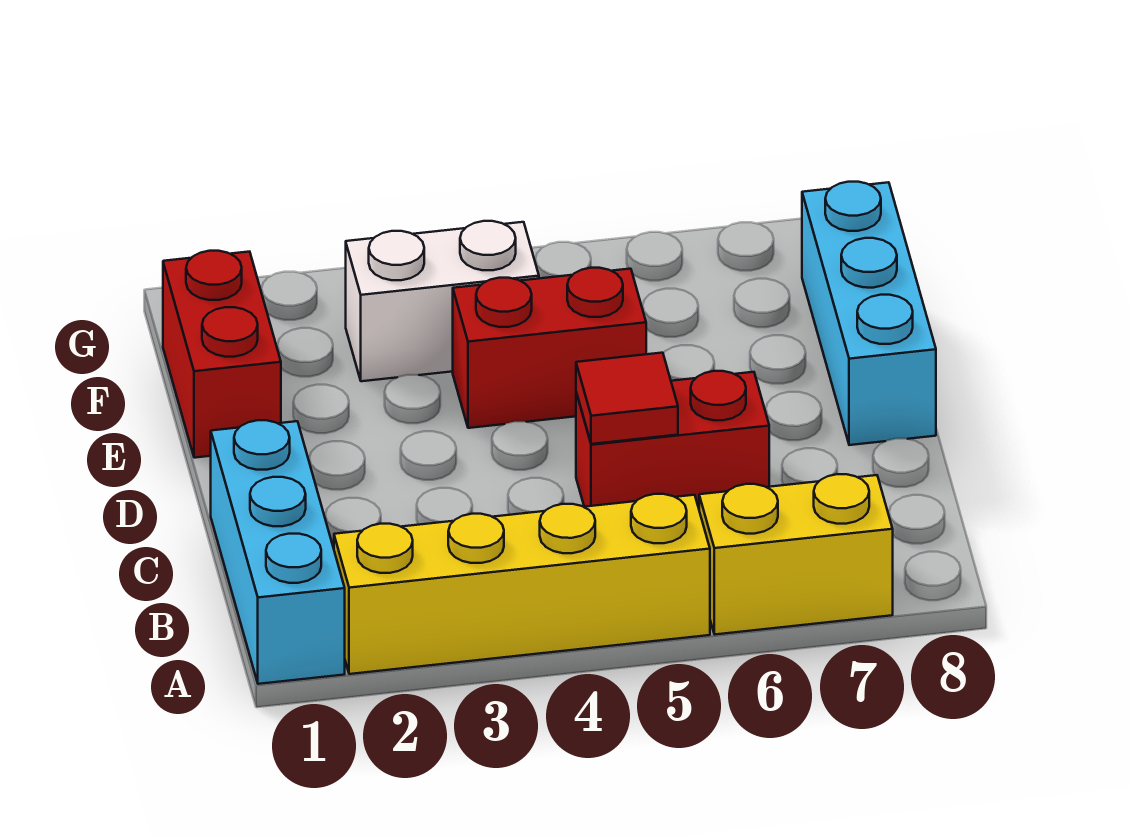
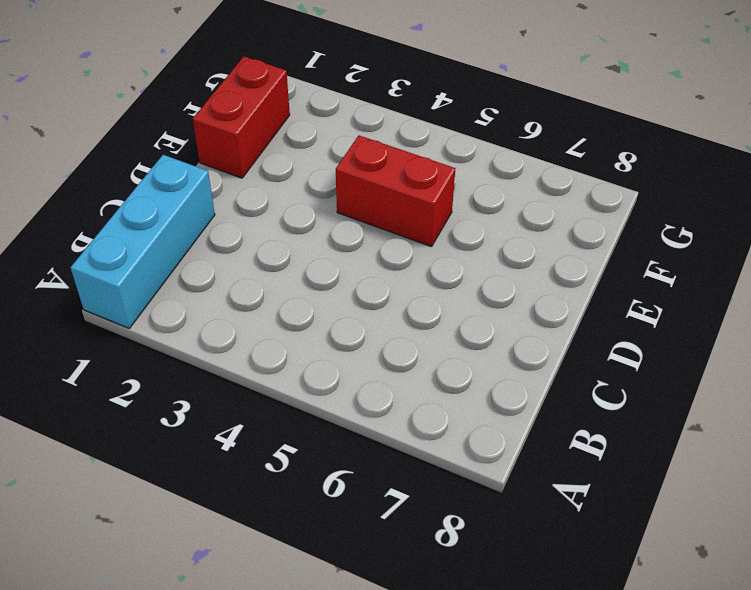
none -> yellow brick A2:A5 level 1
none -> yellow brick A6:A7 level 1

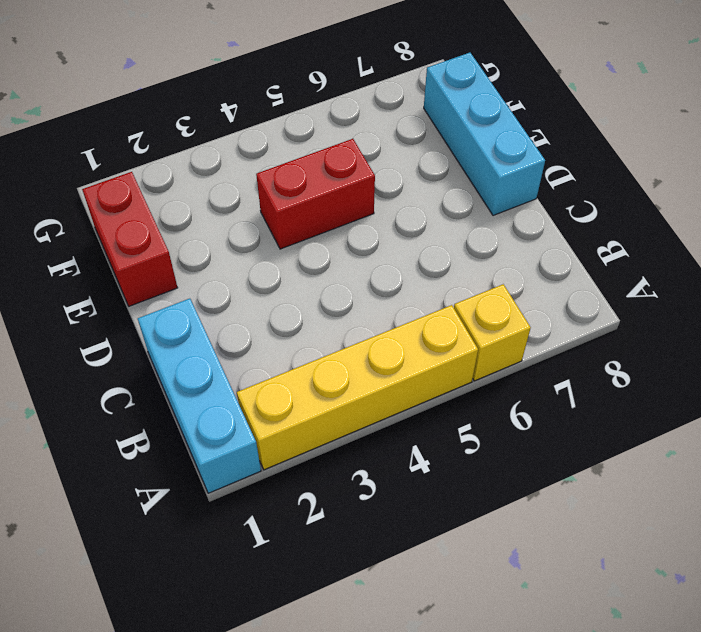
yellow brick A6 level 1 -> yellow brick A6:A7 level 1
none -> red brick C5:C6 level 1
none -> white brick F3:F4 level 1

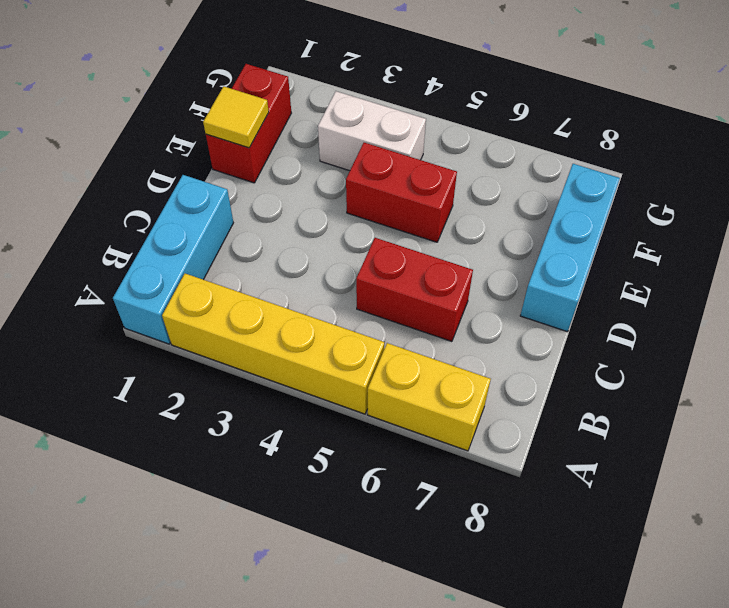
yellow tile E1 level 2 -> none
none -> red tile C5 level 2

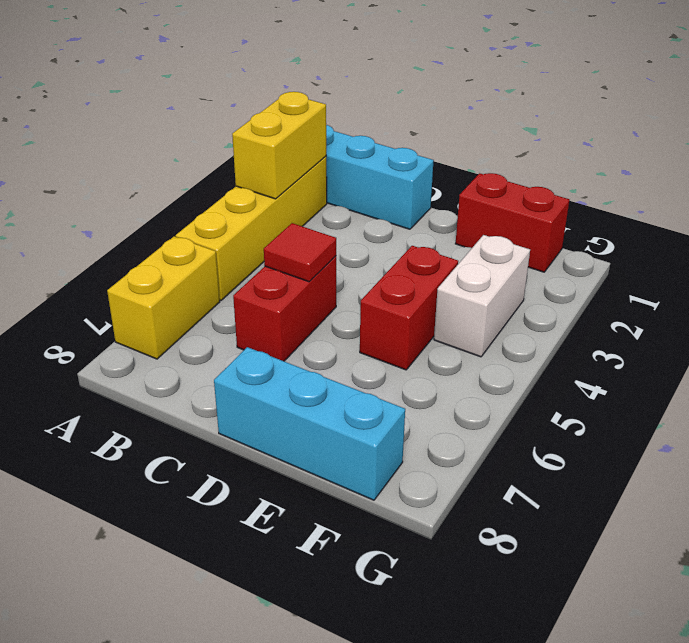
yellow brick A2:A3 level 2 -> none

